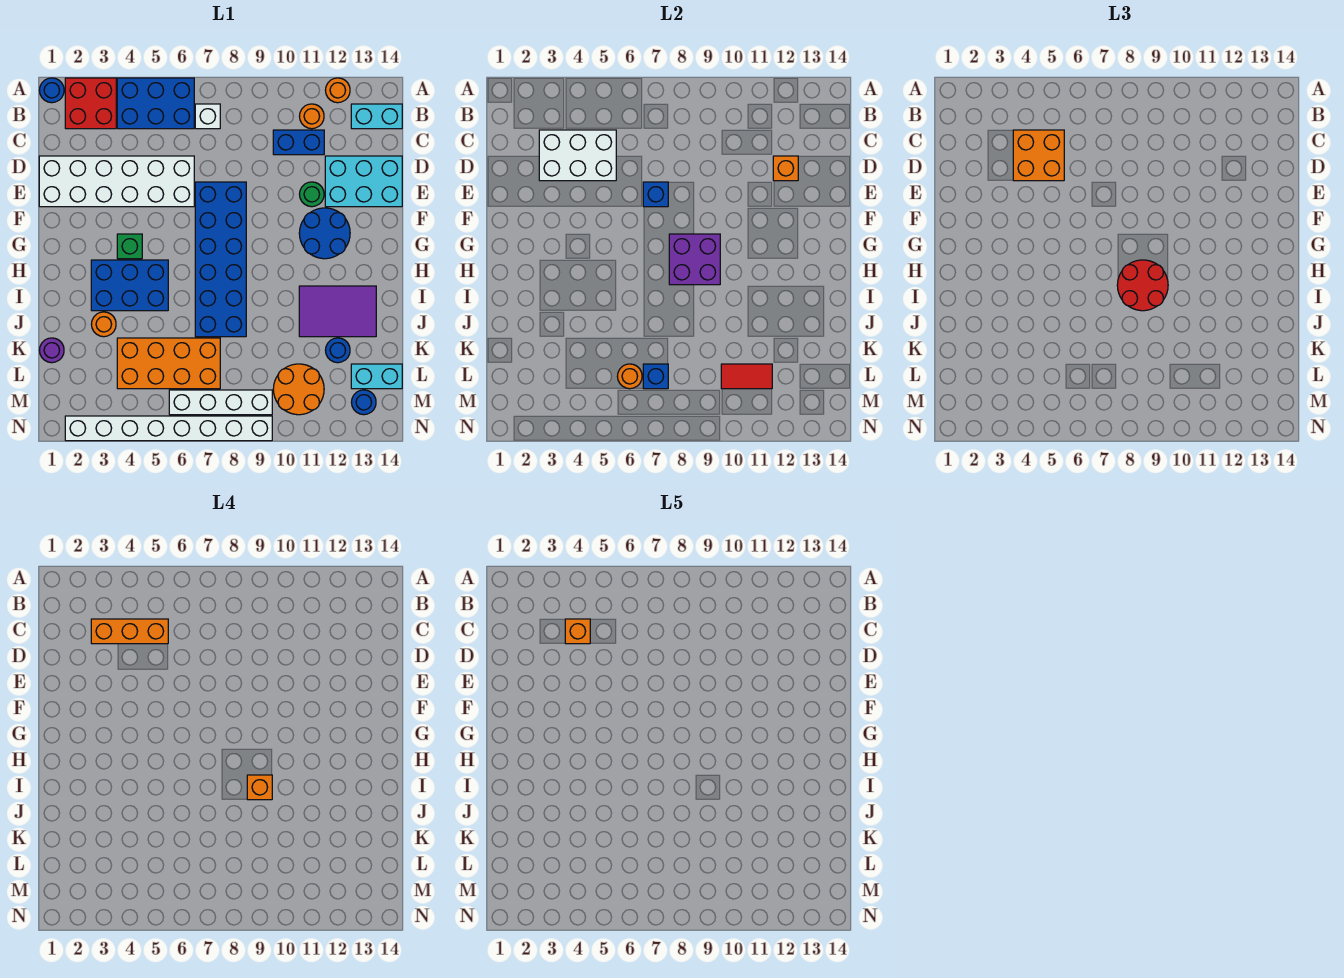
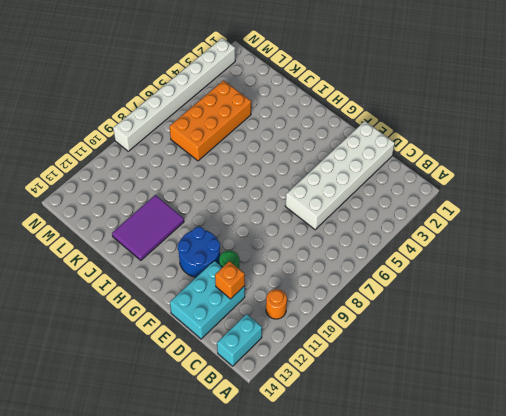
none -> blue round brick A1 level 1
none -> red brick A2:B3 level 1
none -> blue brick A4:B6 level 1
none -> orange round brick A12 level 1

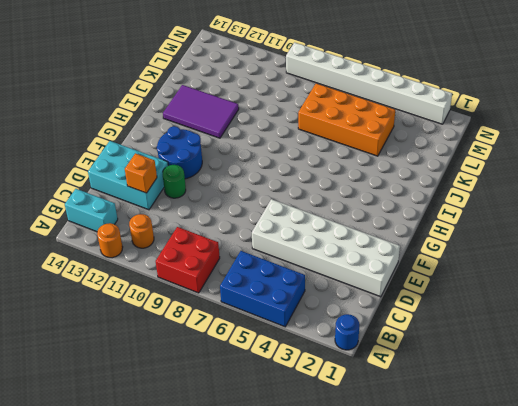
red brick A8:B9 level 1 -> red brick A2:B3 level 1
none -> white brick B7 level 1
none -> blue brick C10:C11 level 1
none -> blue brick E7:J8 level 1
none -> green brick G4 level 1

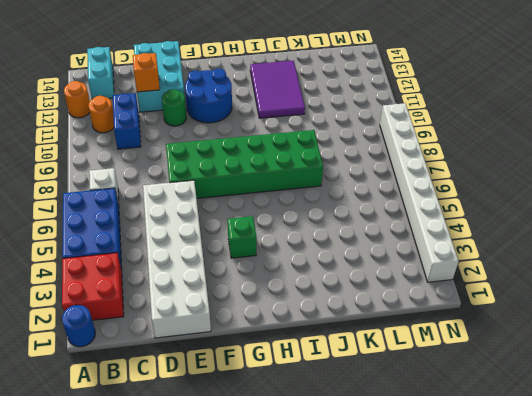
green brick E7:J8 level 1 -> blue brick E7:J8 level 1
none -> blue brick H3:I5 level 1
none -> orange round brick J3 level 1
none -> purple round brick K1 level 1
none -> orange brick K4:L7 level 1

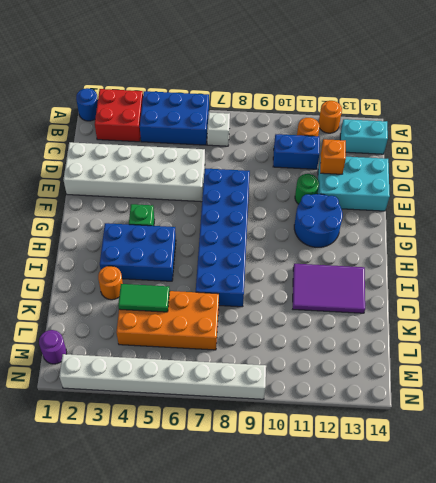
green tile K4:K5 level 2 -> none
purple round brick M1 level 1 -> purple round brick K1 level 1
none -> blue round brick K12 level 1
none -> orange round brick L10:M11 level 1
none -> cyan brick L13:L14 level 1
none -> white brick M6:M9 level 1

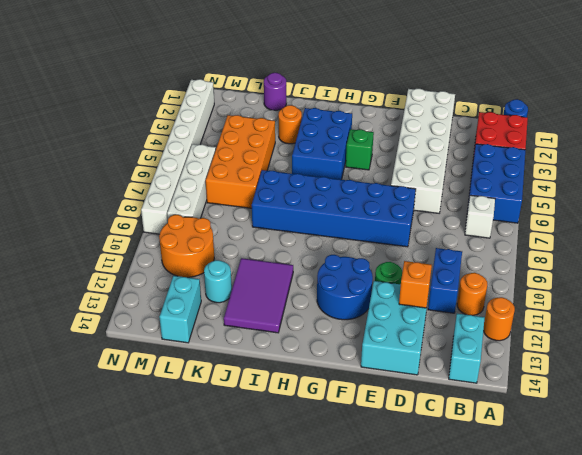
cyan round brick K12 level 1 -> blue round brick K12 level 1
none -> blue round brick M13 level 1
none -> white brick C3:D5 level 2
none -> blue brick E7 level 2
none -> purple brick G8:H9 level 2

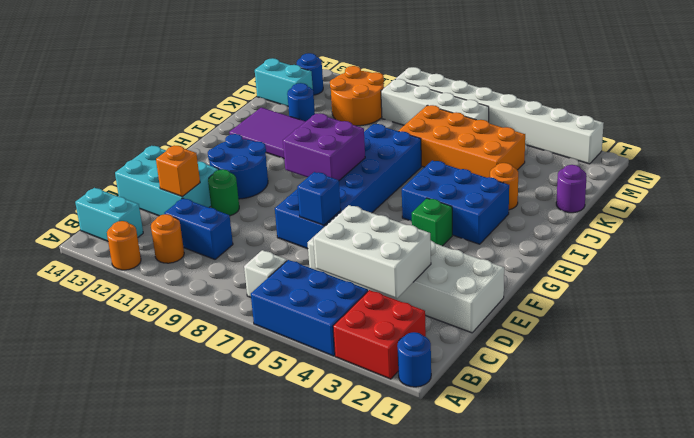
none -> orange round brick L6 level 2
none -> blue brick L7 level 2
none -> red tile L10:L11 level 2
none -> orange brick C4:D5 level 3

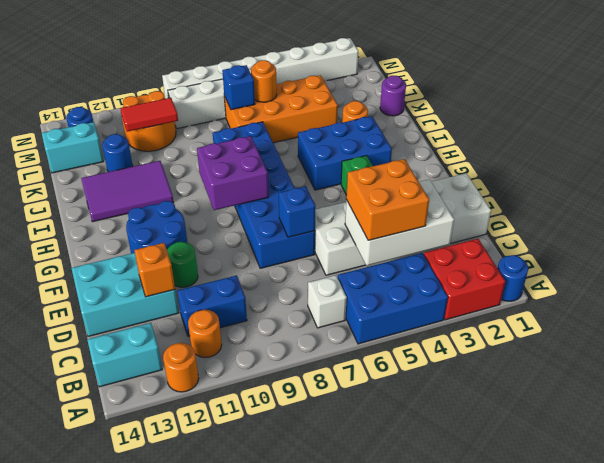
none -> red round brick H8:I9 level 3
none -> orange brick C3:C5 level 4
none -> orange brick I9 level 4
none -> orange brick C4 level 5

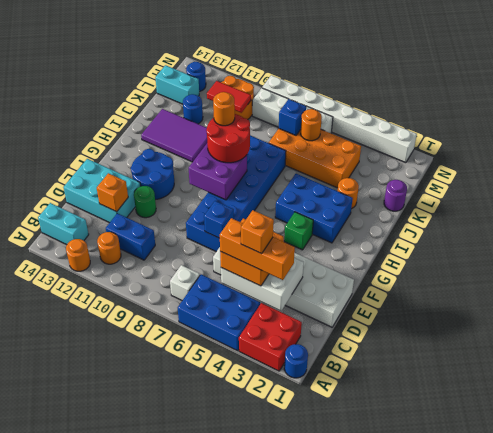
orange round brick I9 level 4 -> orange brick I9 level 4

